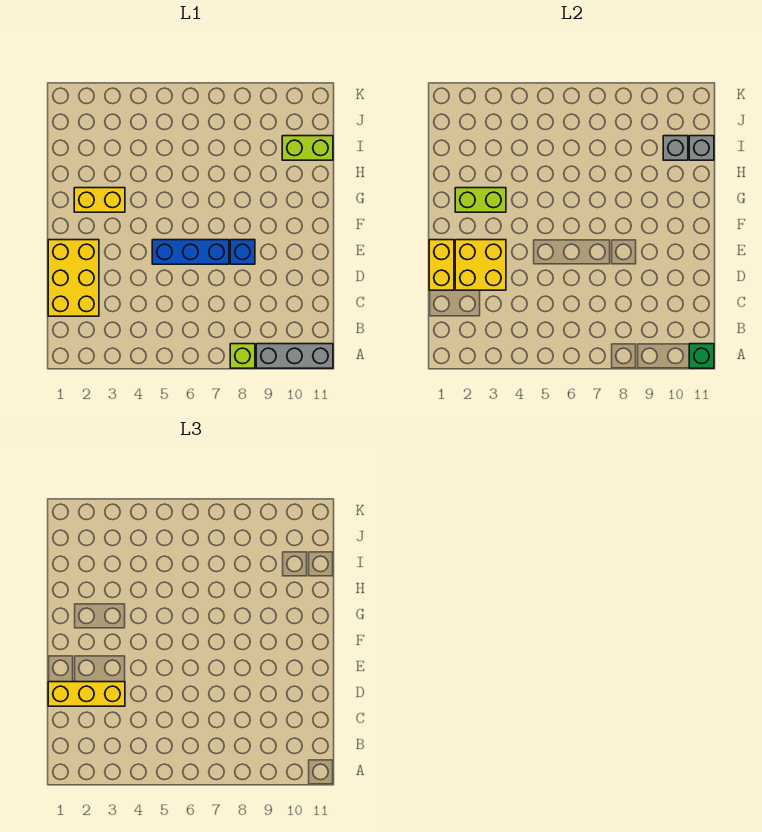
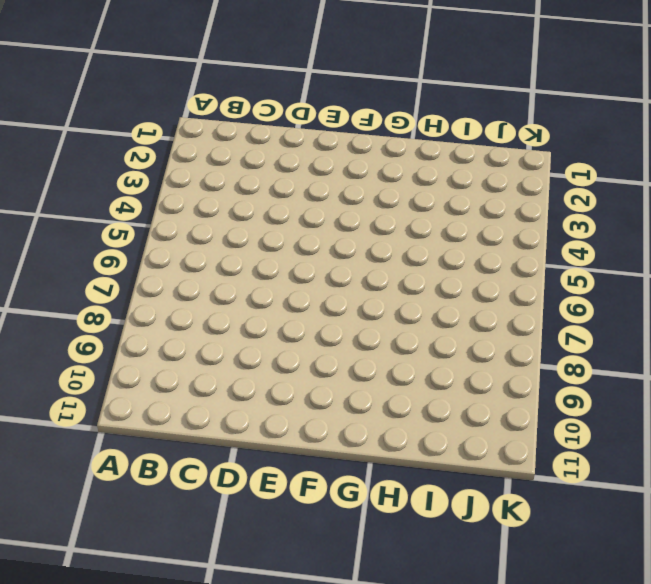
none -> lime brick A8 level 1
none -> grey brick A9:A11 level 1
none -> yellow brick C1:E2 level 1

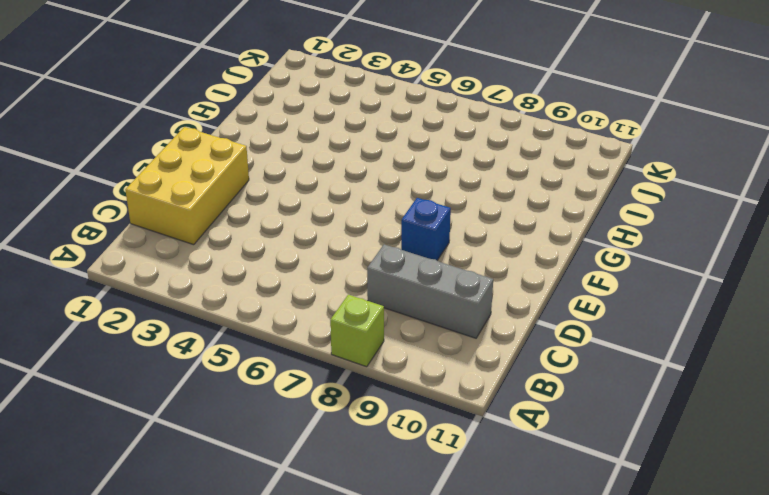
grey brick C8:C10 level 1 -> grey brick A9:A11 level 1
none -> blue brick E5:E7 level 1
none -> yellow brick G2:G3 level 1
none -> lime brick I10:I11 level 1

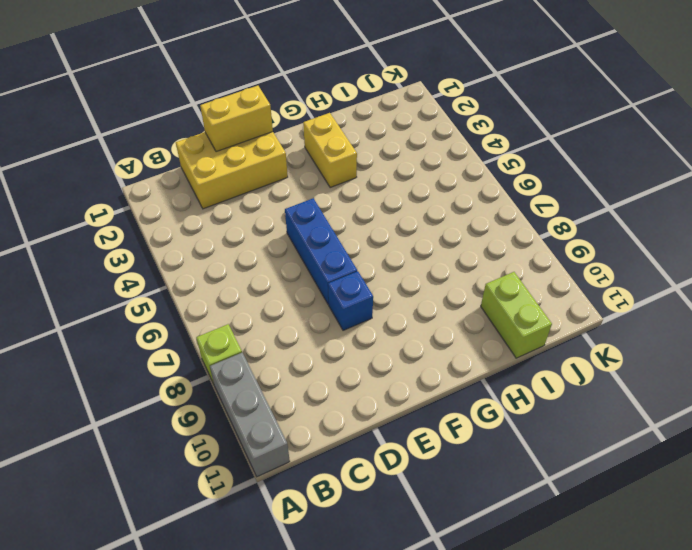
none -> green brick A11 level 2
none -> yellow brick D2:E3 level 2
none -> lime brick G2:G3 level 2

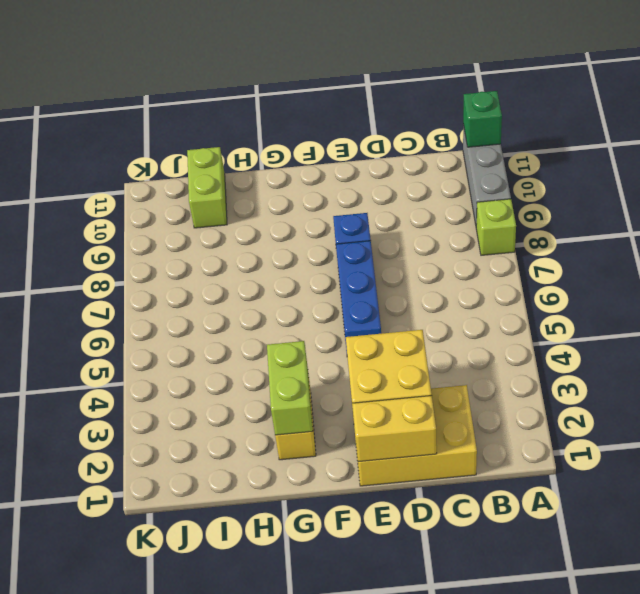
none -> grey brick I10 level 2
none -> grey brick I11 level 2
none -> yellow brick D1:D3 level 3

